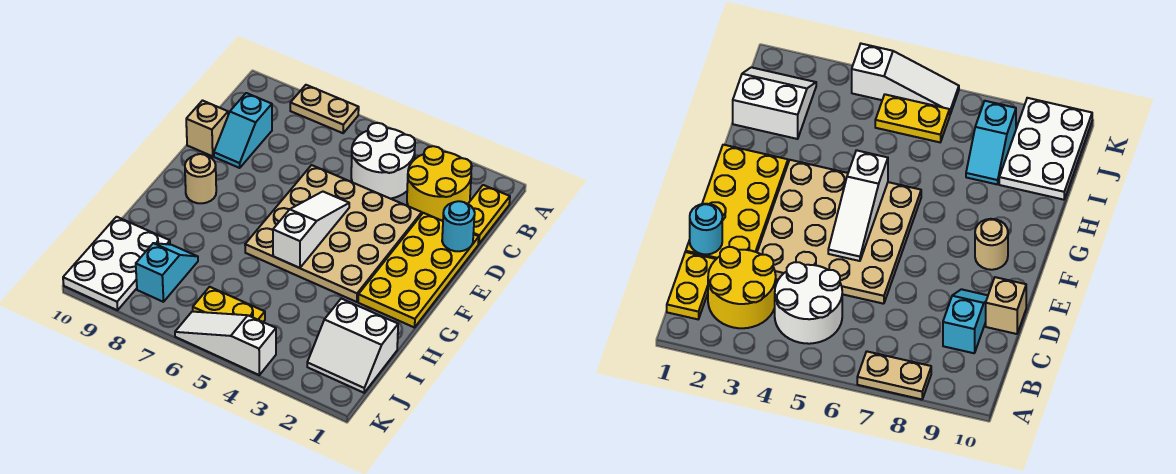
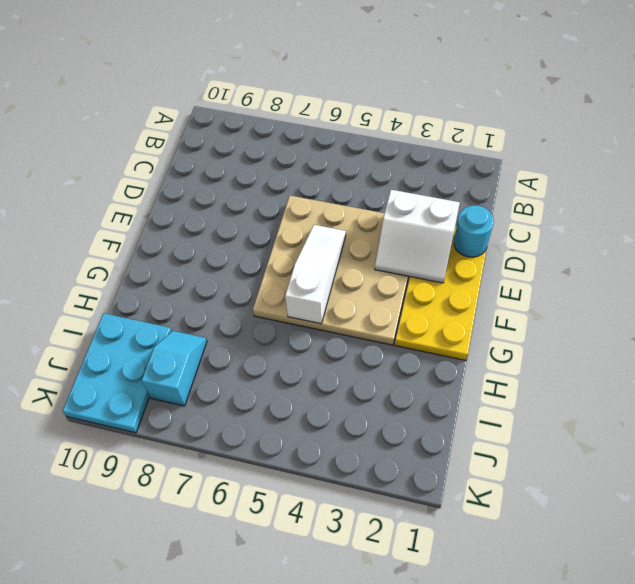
white slope D2:E3 level 2 top D -> white slope I1:J2 level 1 top I
cyan plate I9:K10 level 1 -> white plate I9:K10 level 1
none -> tan plate A7:A8 level 1
none -> yellow plate B1:C1 level 1
none -> yellow round brick B2:C3 level 1

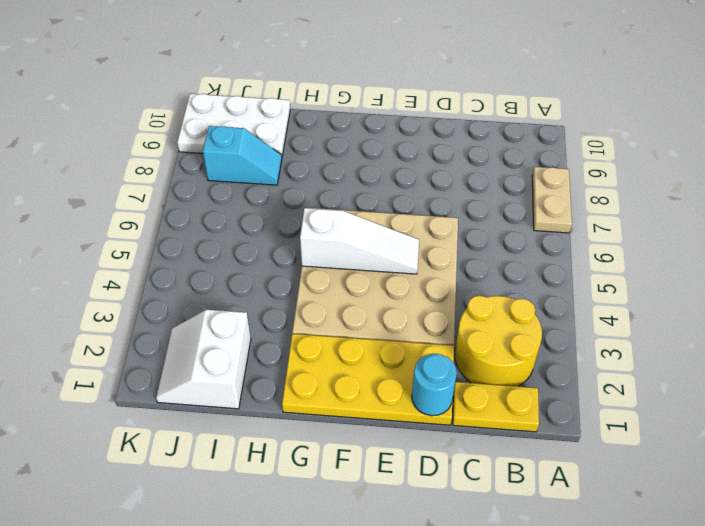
none -> white round brick B4:C5 level 1
none -> cyan slope C9:D9 level 1 top C
none -> tan brick D10 level 1

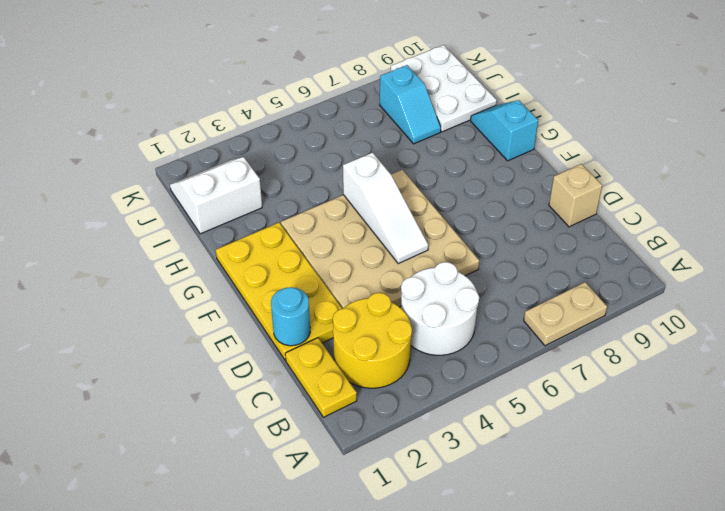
cyan slope G10:H10 level 1 top G -> cyan slope C9:D9 level 1 top C
none -> tan round brick F9 level 1
none -> yellow plate J5:J6 level 1
none -> white slope K4:K6 level 1 top 4

